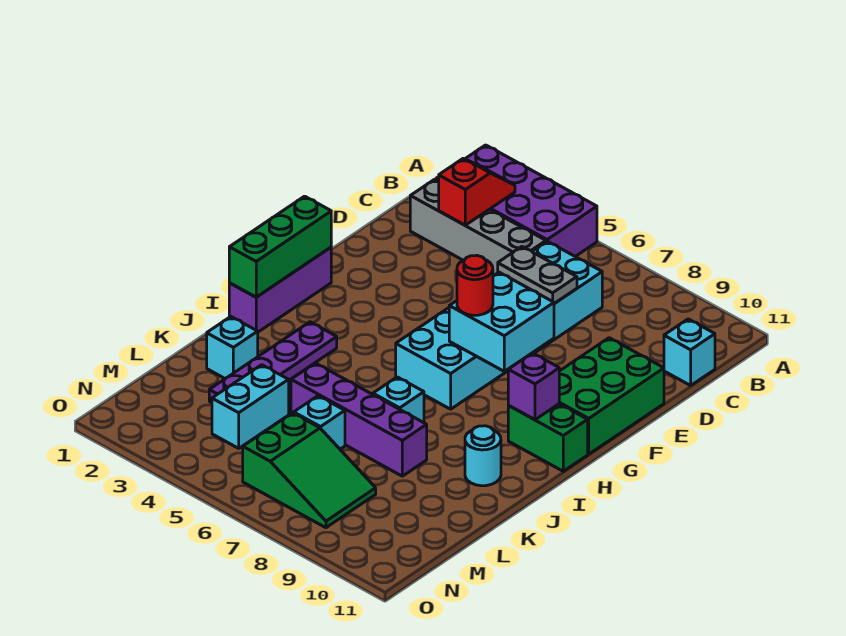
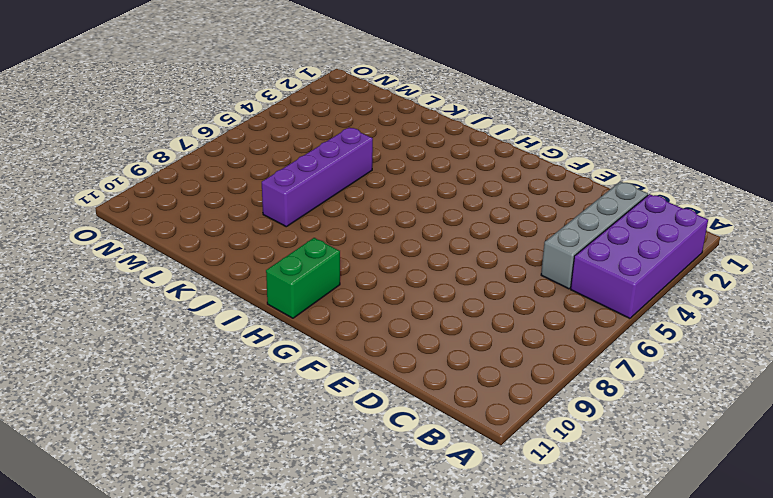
none -> cyan brick C6:H7 level 1
none -> cyan brick C11 level 1
none -> green brick E10:G11 level 1

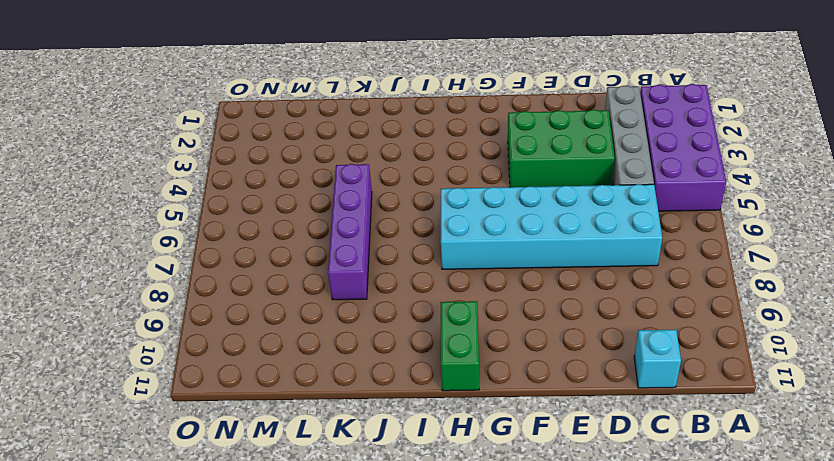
green brick D3:F4 level 1 -> green brick E10:G11 level 1
none -> purple brick G1:I1 level 1
none -> purple plate I3:L3 level 1
none -> cyan brick J7 level 1

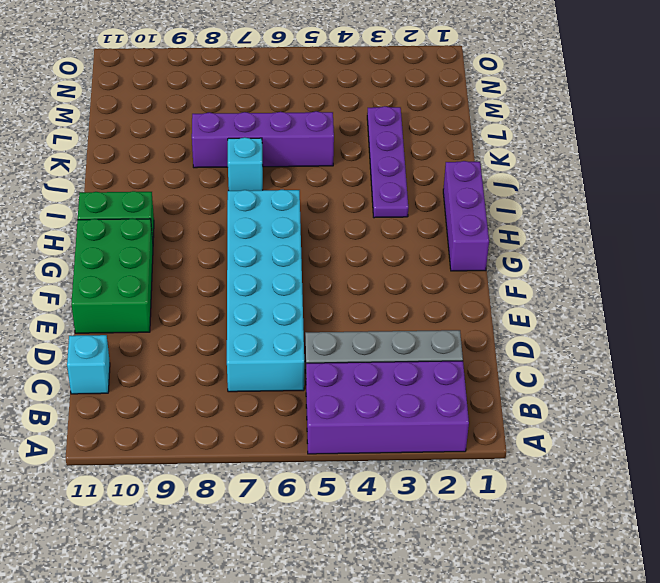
none -> cyan round brick J10 level 1
none -> cyan brick K2 level 1
none -> cyan brick L4:M4 level 1

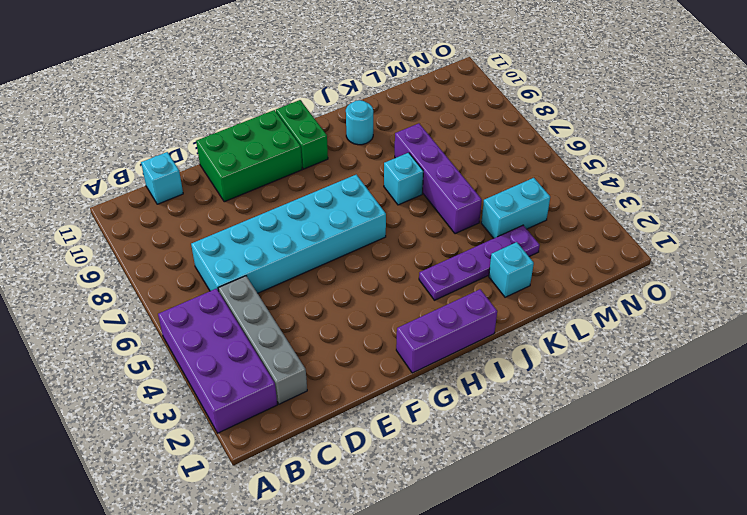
none -> cyan brick L6 level 1
none -> green slope M6:N8 level 1 top 6
none -> red slope B3:C3 level 2 top C

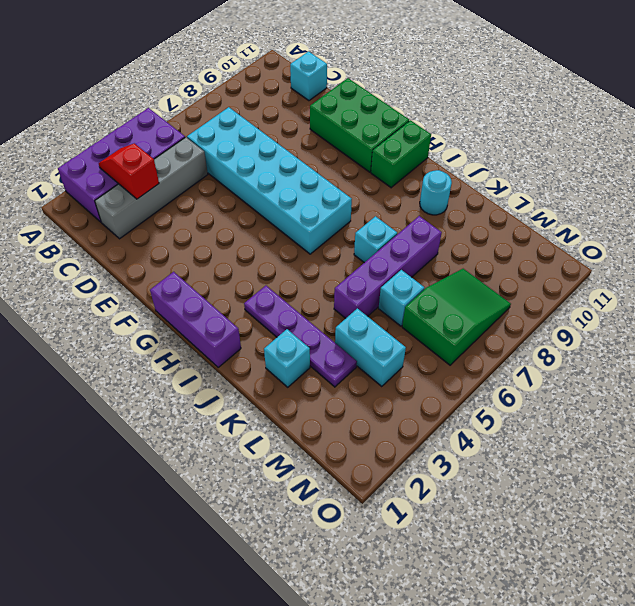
none -> grey plate D6:D7 level 2
none -> cyan brick F7:G8 level 2
none -> green brick G1:I1 level 2

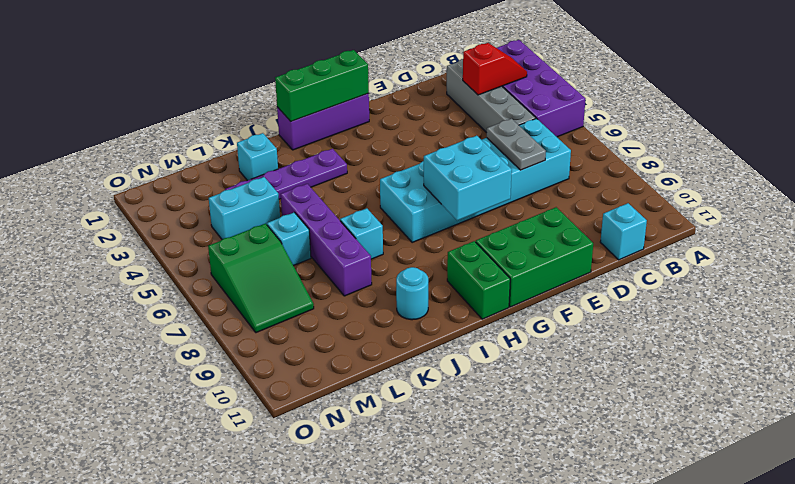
none -> purple brick H10 level 2
none -> red round brick G7 level 3

